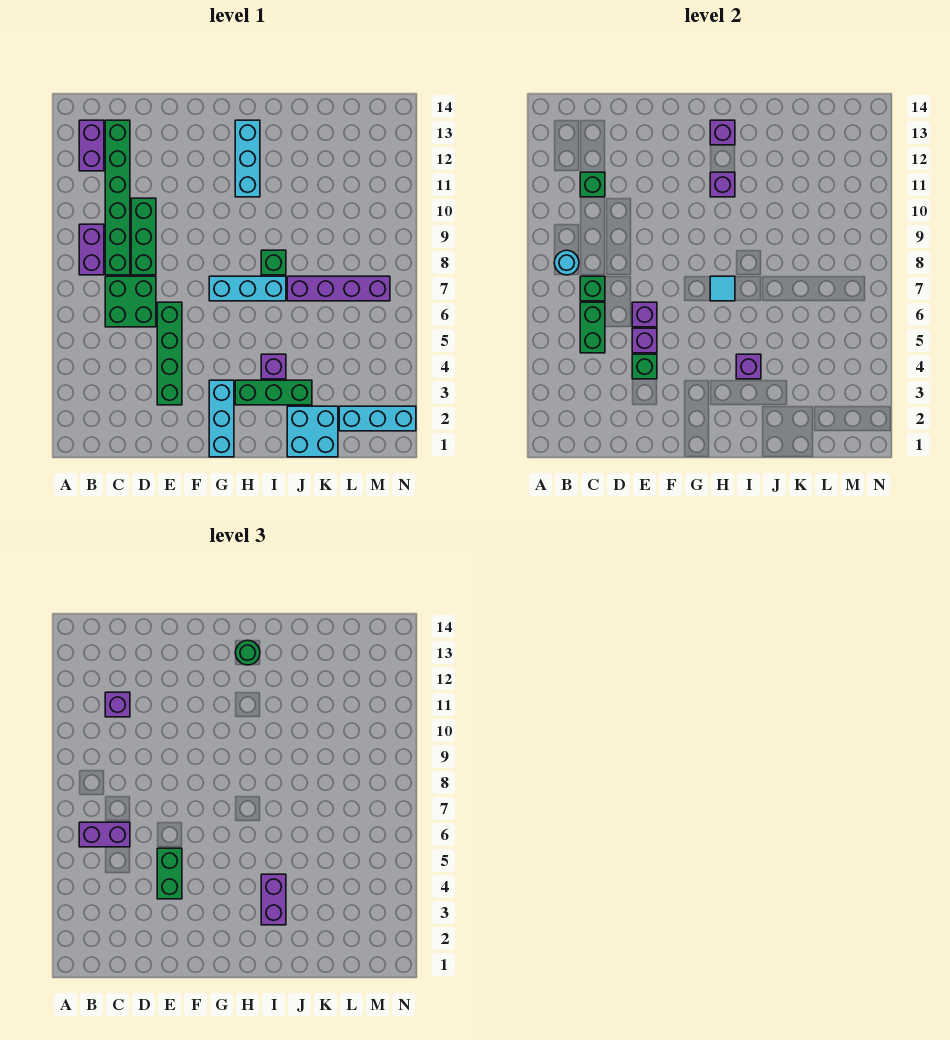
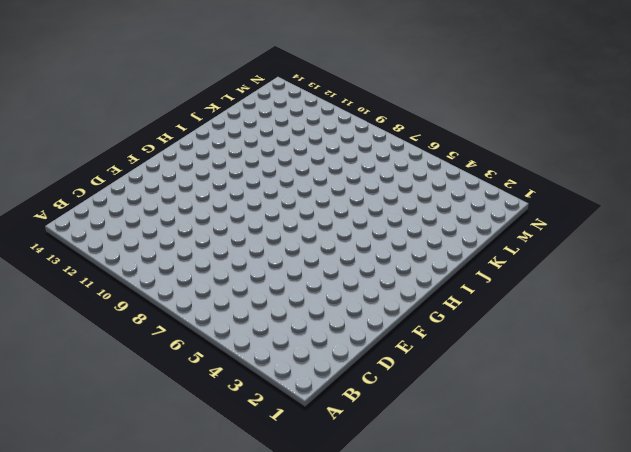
none -> purple brick B8:B9 level 1
none -> purple brick B12:B13 level 1
none -> green brick C6:D7 level 1
none -> green brick C8:C13 level 1

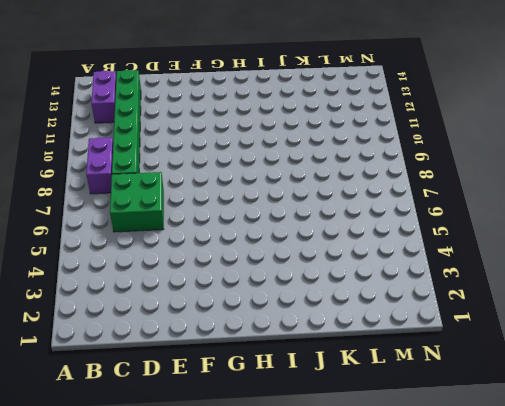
none -> green brick D8:D10 level 1
none -> green brick E3:E6 level 1
none -> cyan brick G1:G3 level 1
none -> cyan brick G7:I7 level 1

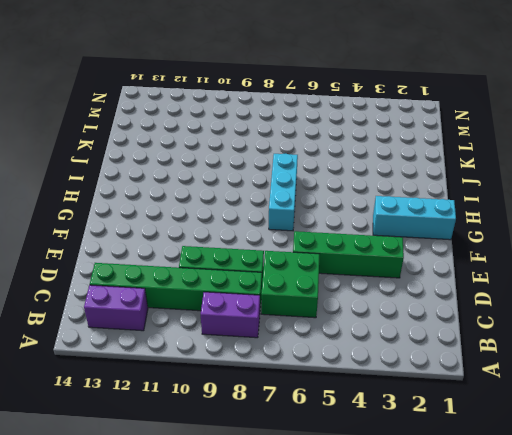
none -> green brick H3:J3 level 1
none -> cyan brick H11:H13 level 1
none -> purple brick I4 level 1
none -> green brick I8 level 1

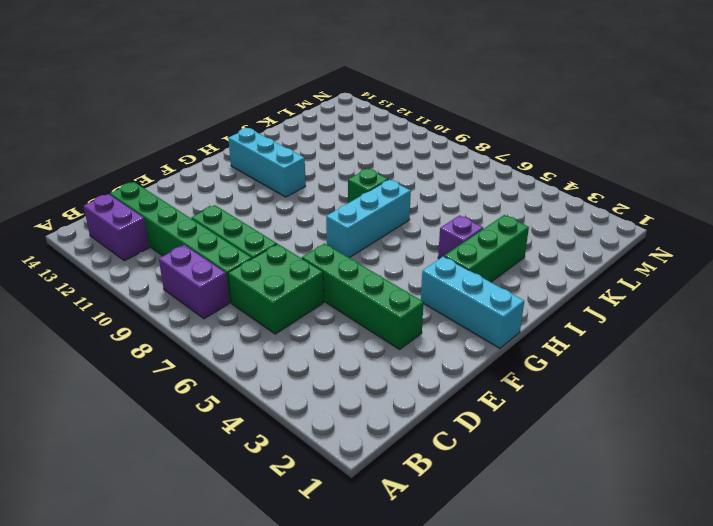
none -> cyan brick J1:K2 level 1
none -> purple brick J7:M7 level 1
none -> cyan brick L2:N2 level 1
none -> cyan round brick B8 level 2

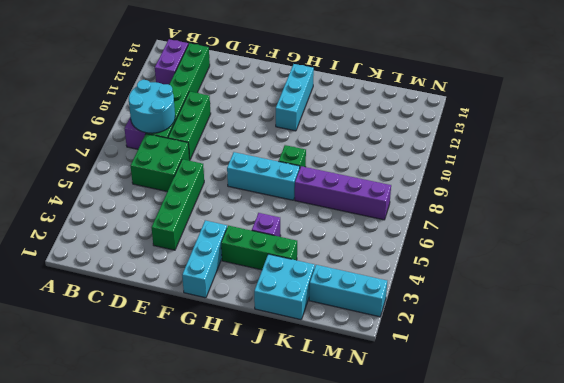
cyan round brick B8:C9 level 2 -> cyan round brick B8 level 2
none -> green brick C5:C6 level 2
none -> green brick C7 level 2
none -> green brick C11 level 2
none -> green brick E4 level 2

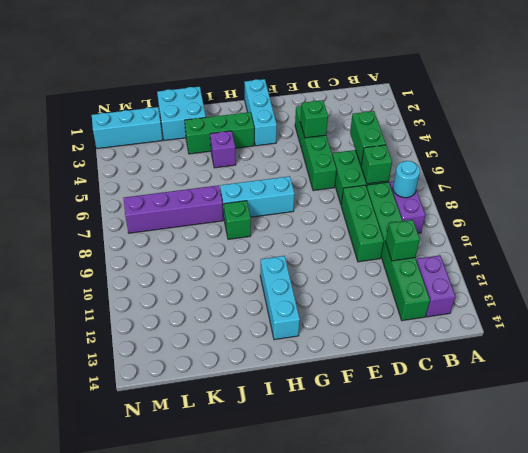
none -> purple brick E5 level 2
none -> purple brick E6 level 2
none -> cyan tile H7 level 2
none -> purple brick H11 level 2

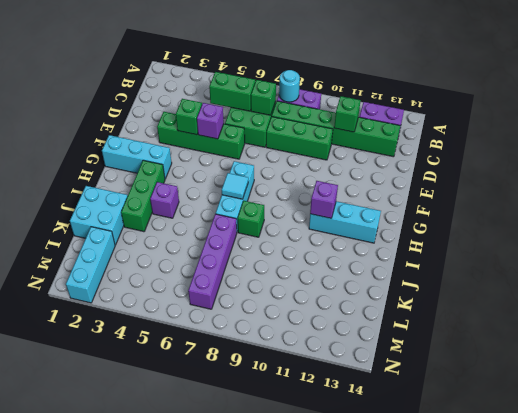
none -> purple brick E6 level 2
none -> purple brick H13 level 2
none -> purple brick I4 level 2
none -> purple brick B6:C6 level 3

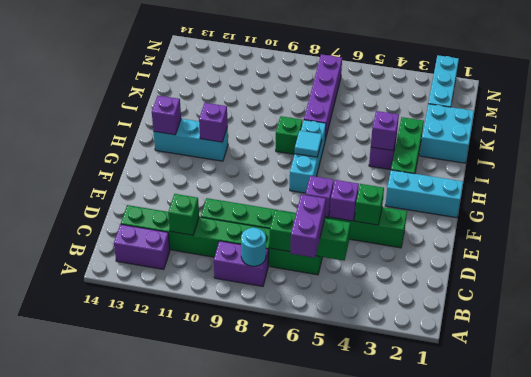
none -> purple brick C11 level 3
none -> green brick E4:E5 level 3
none -> green round brick H13 level 3
none -> purple brick I3:I4 level 3

